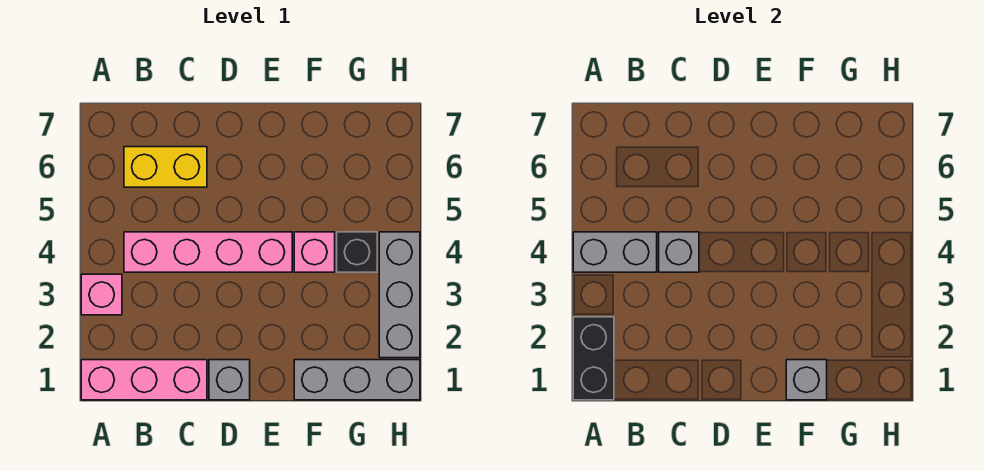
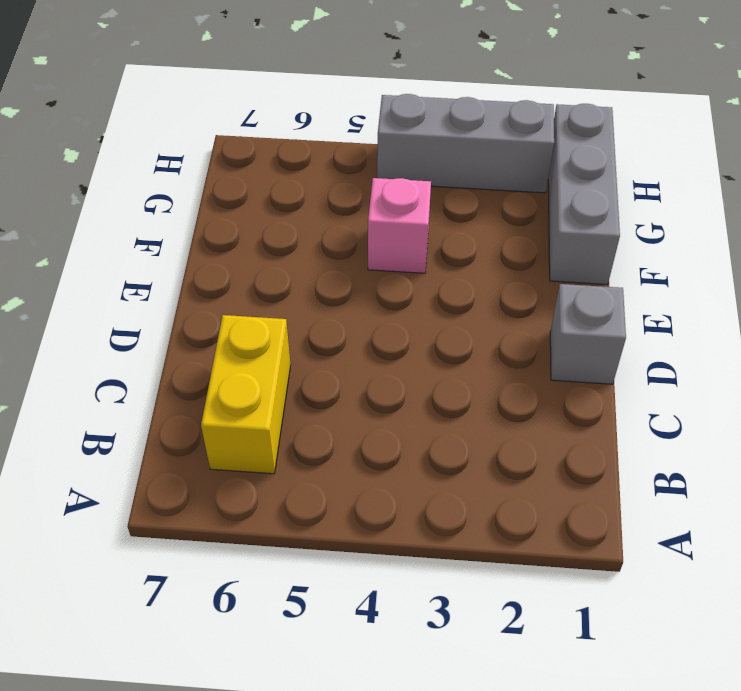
none -> pink brick A1:C1 level 1
none -> pink brick A3 level 1
none -> pink brick B4:E4 level 1

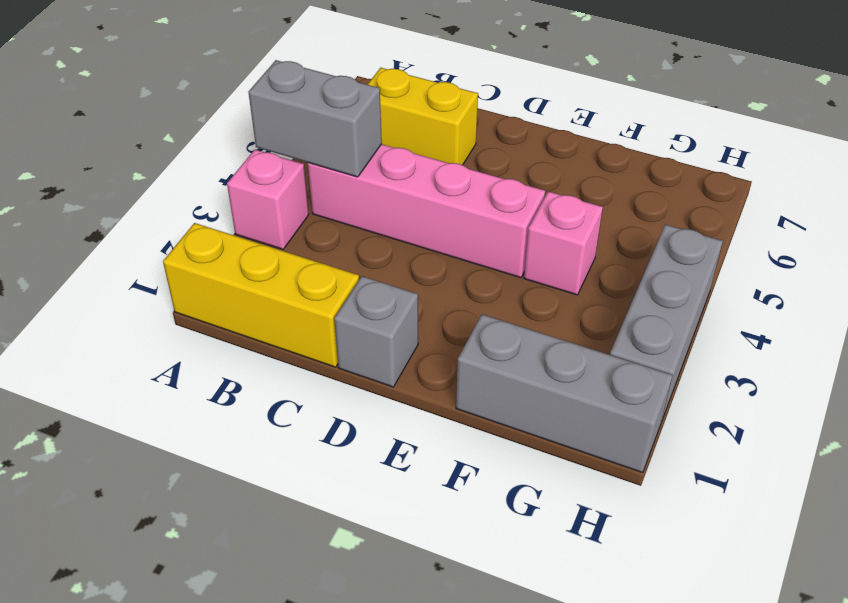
yellow brick A1:C1 level 1 -> pink brick A1:C1 level 1
none -> black brick G4 level 1
none -> black brick A1:A2 level 2
none -> grey brick C4 level 2

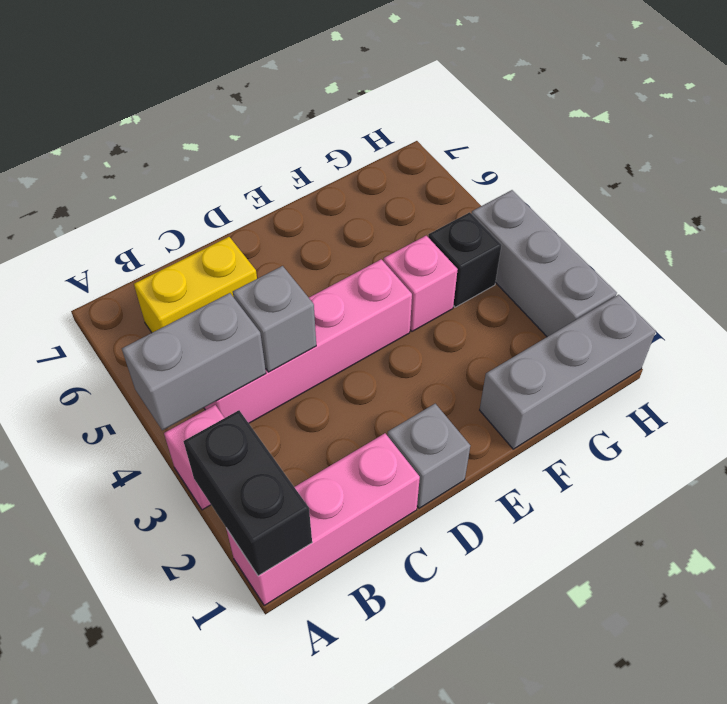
none -> grey brick F1 level 2

